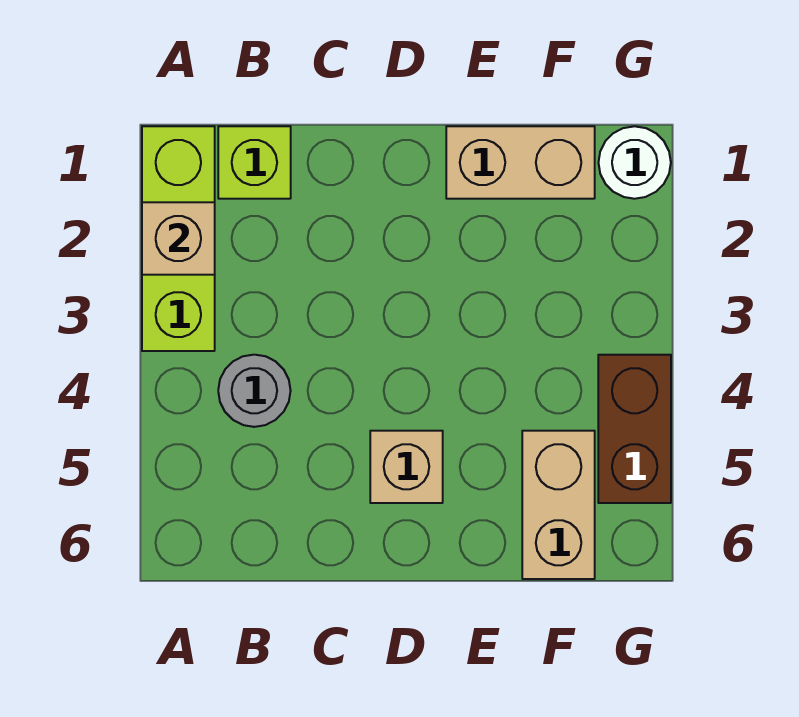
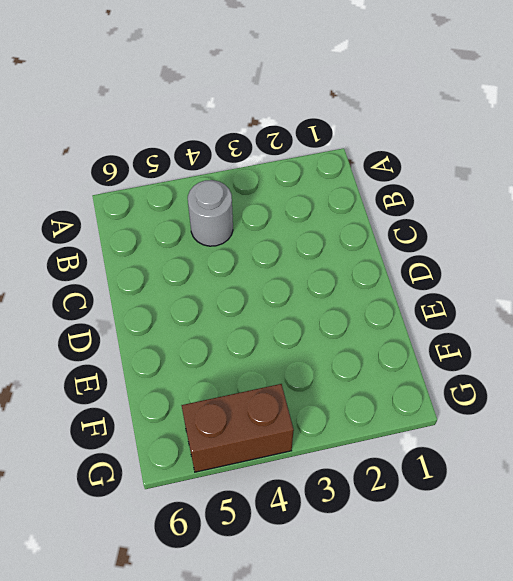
none -> lime brick A1:A3 level 1
none -> lime brick B1 level 1

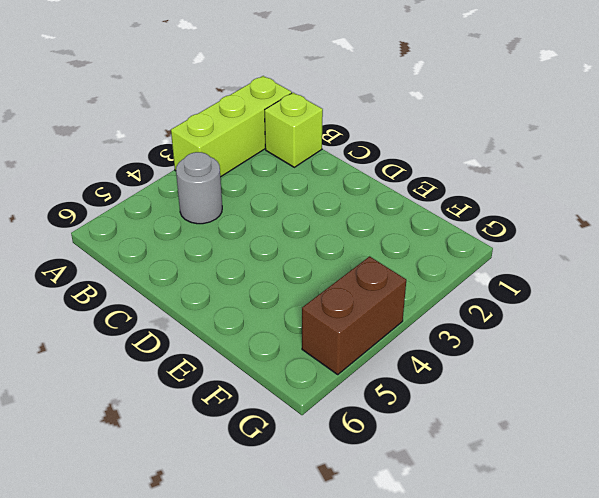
none -> tan brick D5 level 1
none -> tan brick E1:F1 level 1

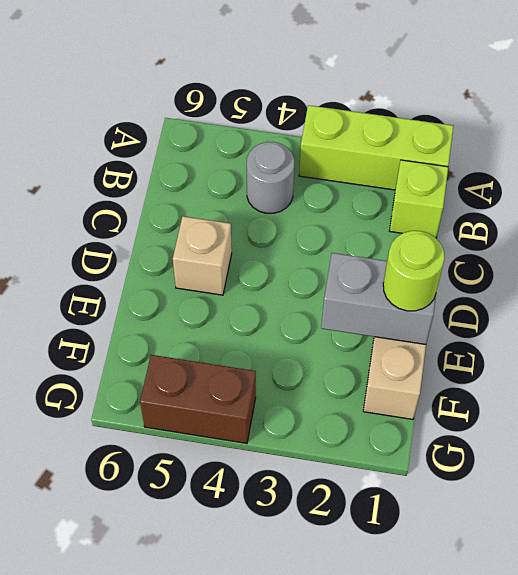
grey brick E1:E2 level 2 -> none
lime round brick E1 level 3 -> none
none -> tan brick F5:F6 level 1
none -> white round brick G1 level 1

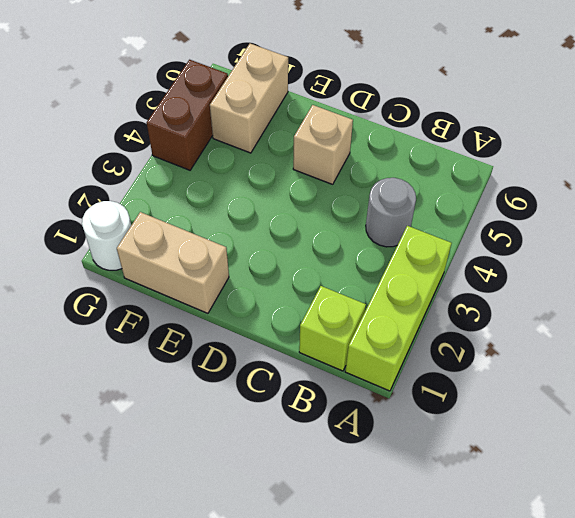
none -> tan brick A2 level 2

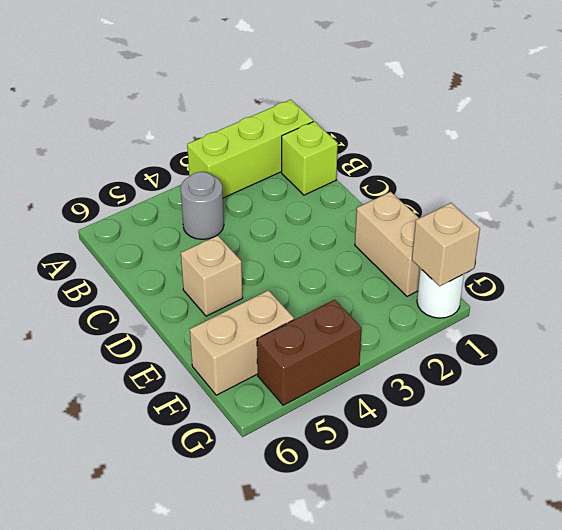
tan brick G1 level 2 -> tan brick A2 level 2

